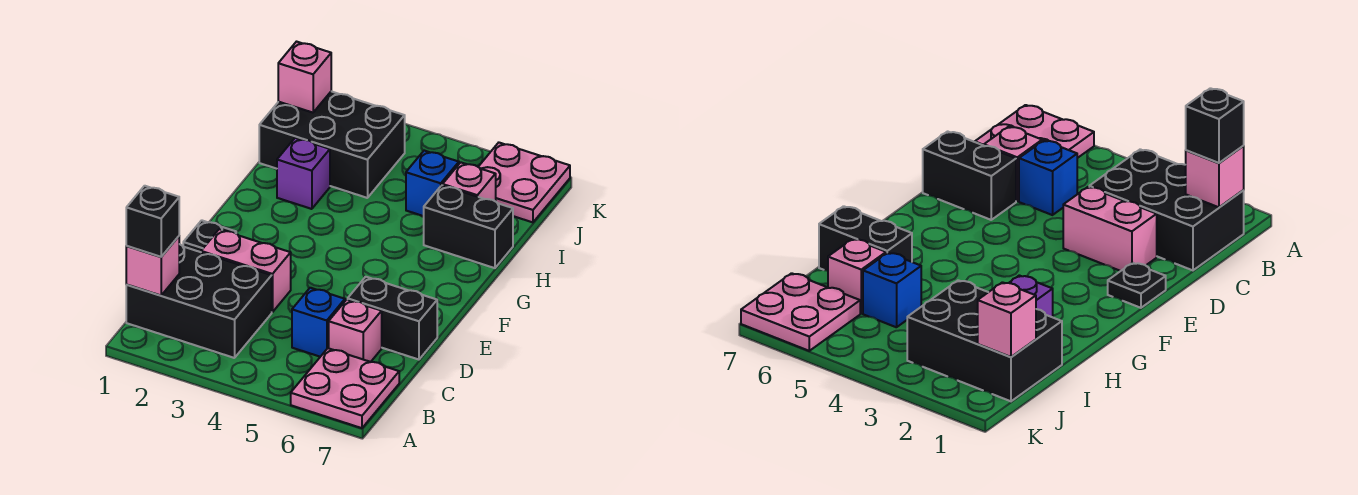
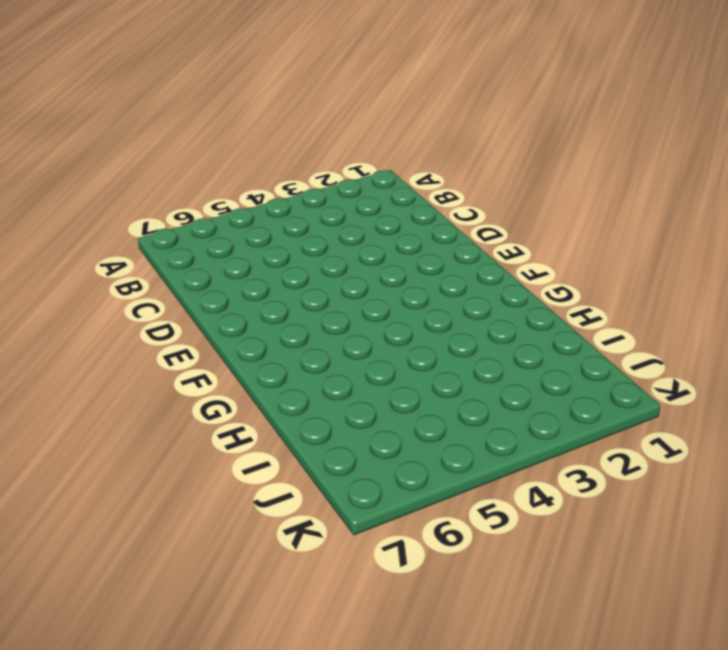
none -> pink plate A6:B7 level 1
none -> black brick B1:C3 level 1
none -> blue brick C5 level 1

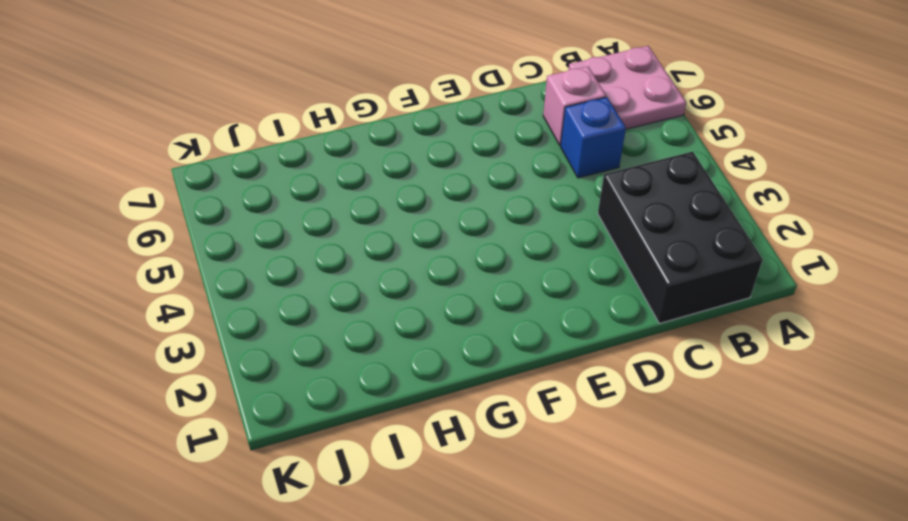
none -> pink brick D2:D3 level 1
none -> black brick D6:D7 level 1
none -> black plate E1 level 1

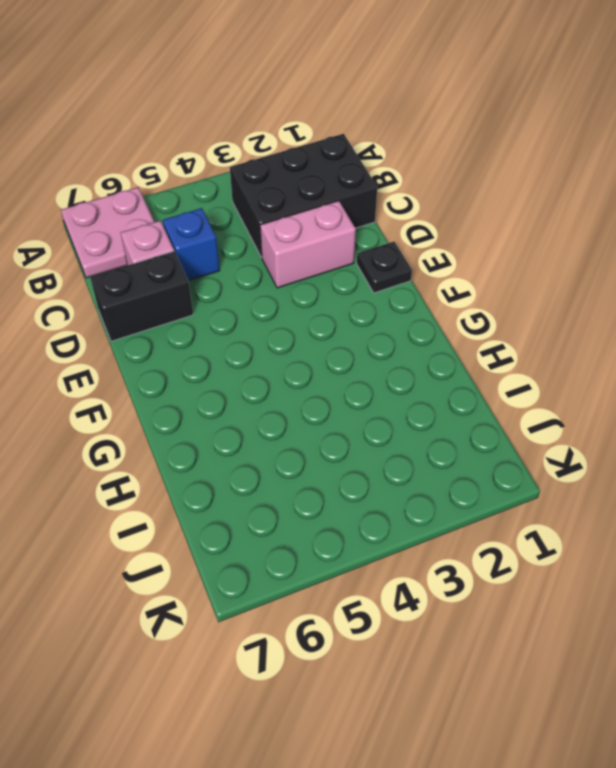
none -> purple brick H2 level 1
none -> black brick H6:H7 level 1
none -> black brick I1:J3 level 1

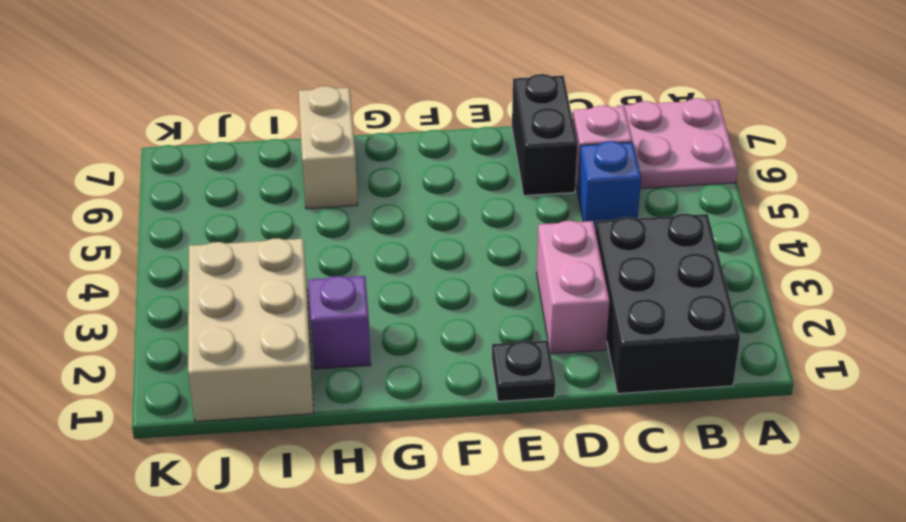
tan brick H6:H7 level 1 -> black brick H6:H7 level 1
tan brick I1:J3 level 1 -> black brick I1:J3 level 1
none -> blue brick I5 level 1
none -> pink brick I6 level 1
none -> pink plate J6:K7 level 1

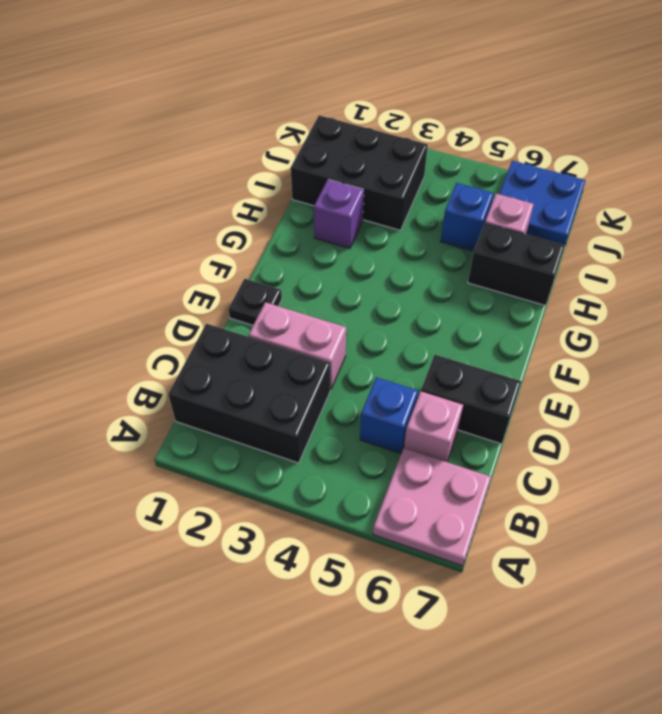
blue plate J6:K7 level 1 -> pink plate J6:K7 level 1
none -> pink brick B1 level 2
none -> pink brick J1 level 2
none -> black brick B1 level 3

